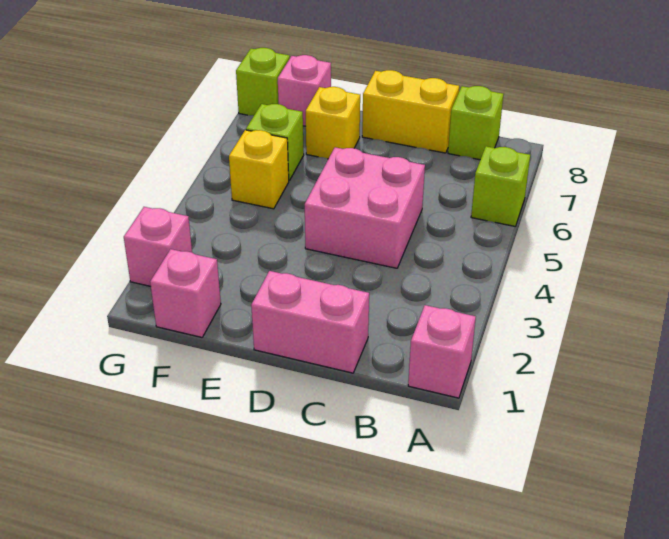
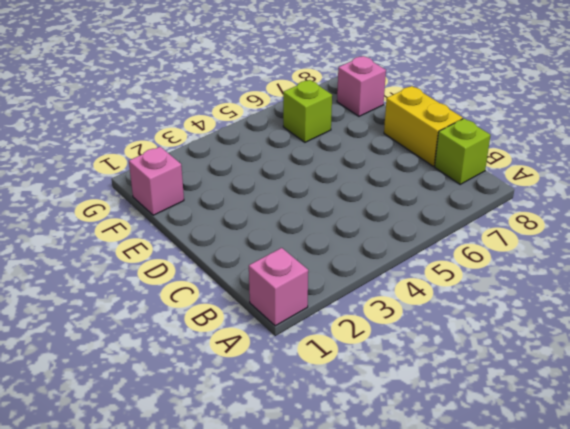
none -> lime brick A6 level 1
none -> pink brick C1:D1 level 1
none -> pink brick C4:D5 level 1

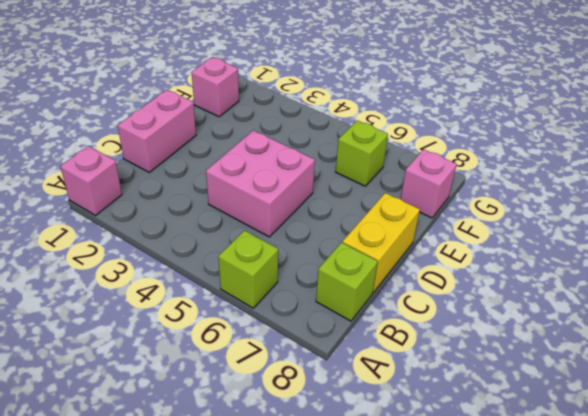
none -> yellow brick E7 level 1
none -> yellow brick F5 level 1
none -> pink brick G2 level 1

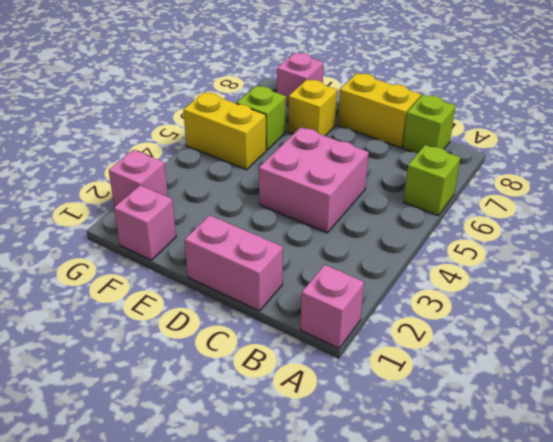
yellow brick F5:G5 level 1 -> yellow brick F5 level 1
none -> lime brick G8 level 1

